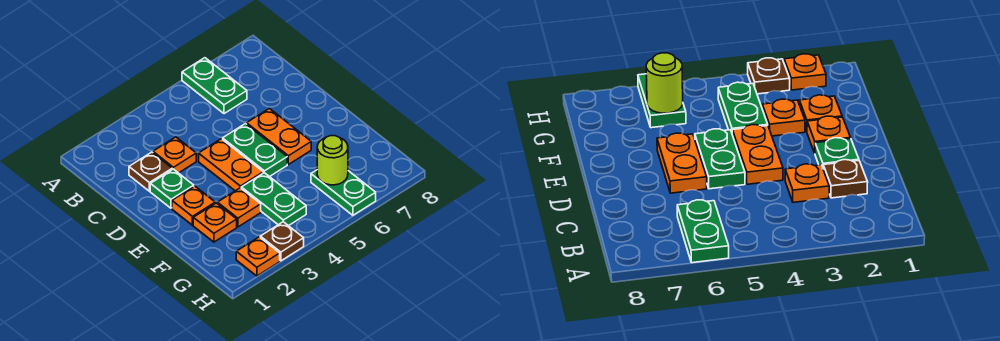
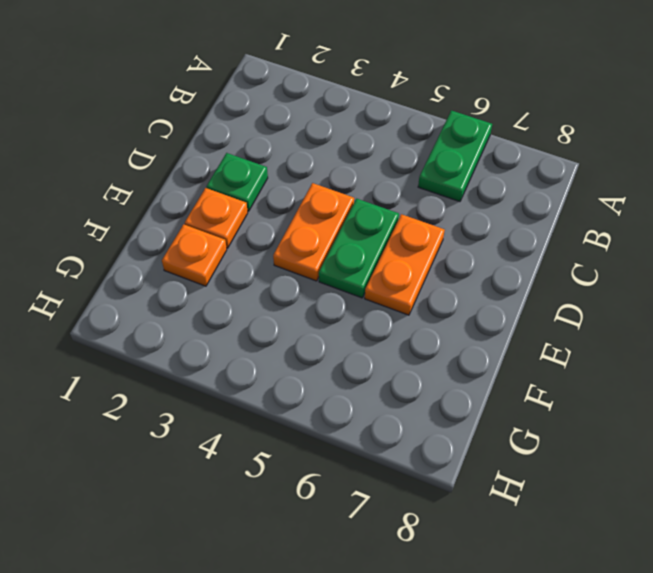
none -> brown plate C2 level 1
none -> orange plate C3 level 1
none -> orange plate F3 level 1

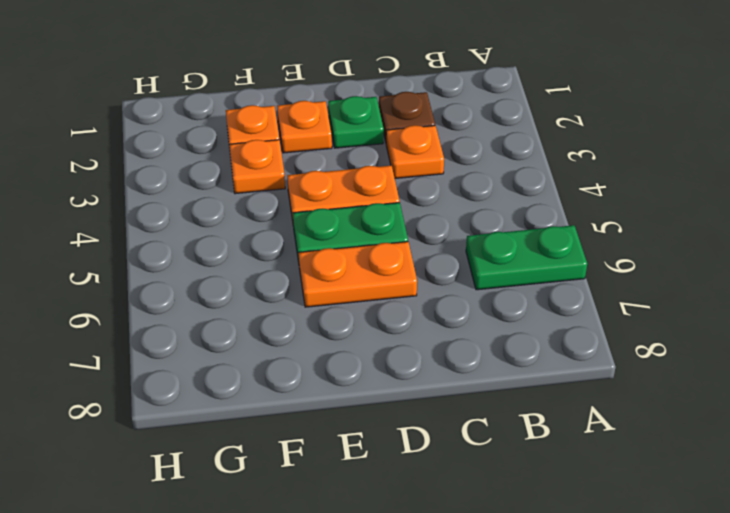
none -> green plate F4:G4 level 1
none -> green plate G6:H6 level 1
none -> orange plate H2 level 1

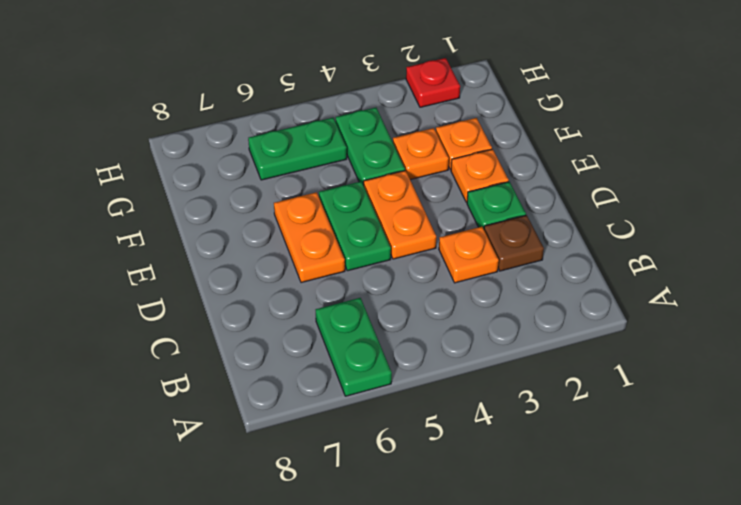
green plate G5:G6 level 1 -> green plate G6:H6 level 1
red plate H2 level 1 -> orange plate H2 level 1
none -> brown plate H3 level 1
none -> lime round brick G6 level 2

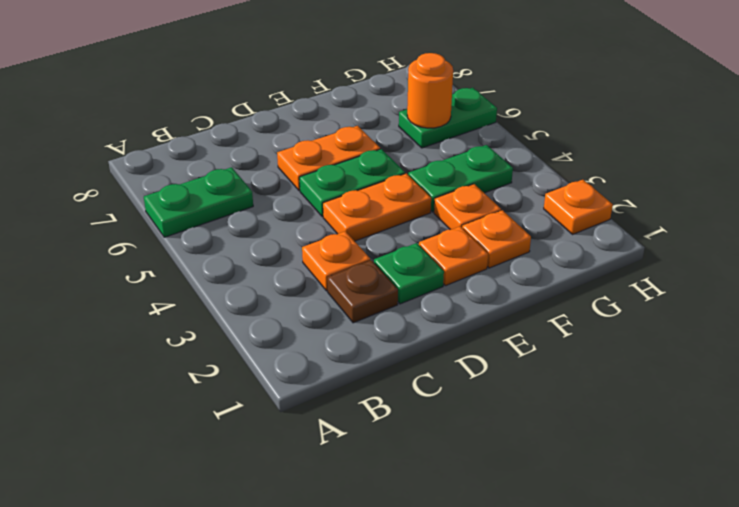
orange round brick G6 level 2 -> lime round brick G6 level 2
none -> brown plate H3 level 1

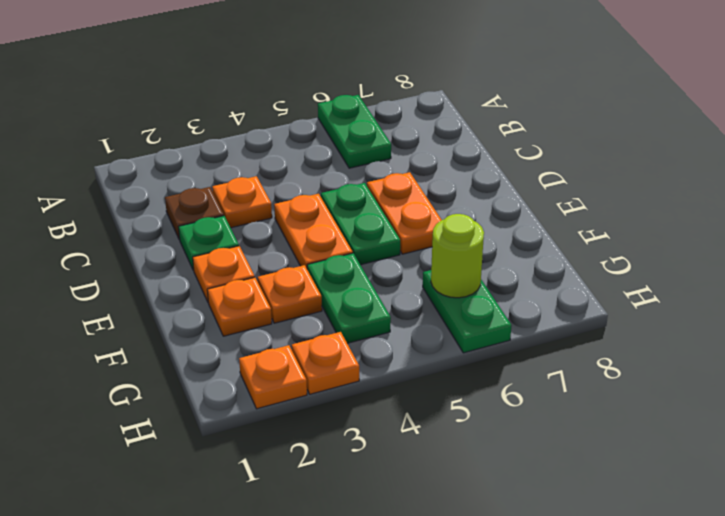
orange plate H3 level 1 -> brown plate H3 level 1

